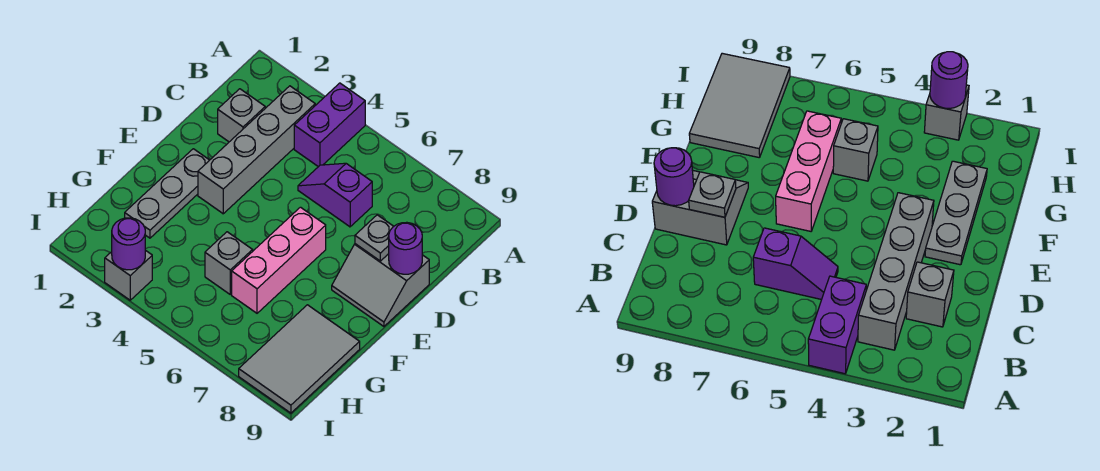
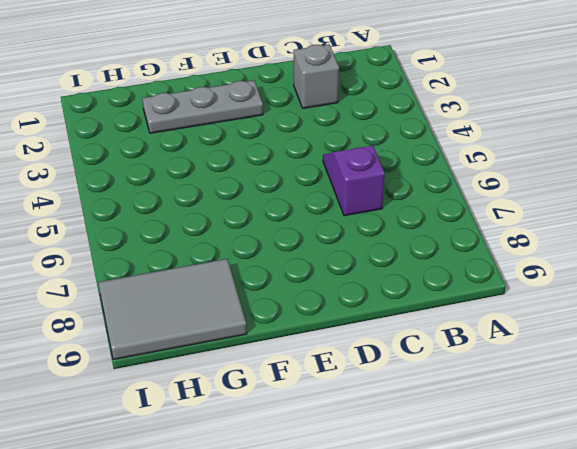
none -> purple brick A4:B4 level 1
none -> grey brick B3:E3 level 1
none -> grey slope D8:E9 level 1 top D

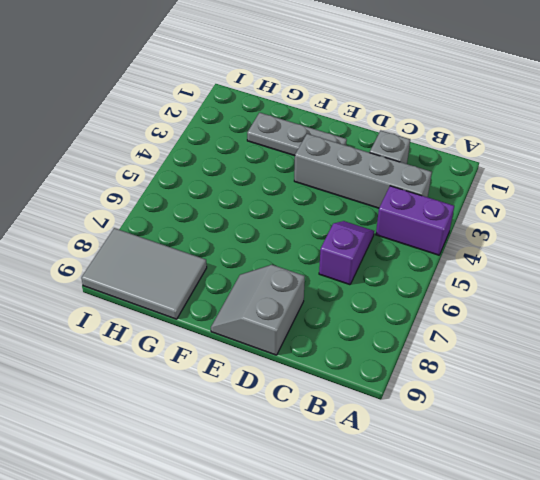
none -> pink brick E6:G6 level 1
none -> grey brick G5 level 1
none -> grey brick I3 level 1

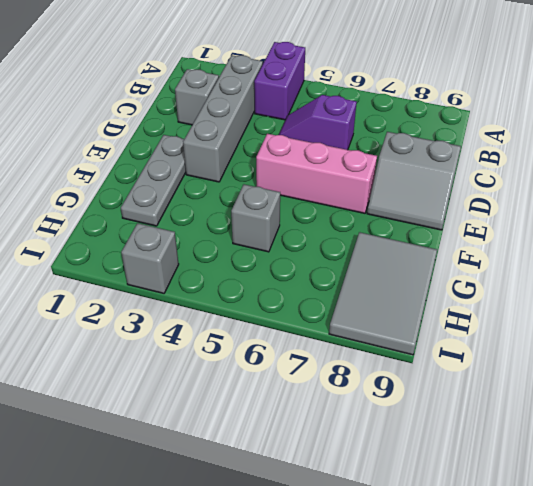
pink brick E5:E7 level 1 -> pink brick E6:G6 level 1
none -> grey plate D8 level 2
none -> purple round brick D9 level 2
none -> purple round brick I3 level 2

